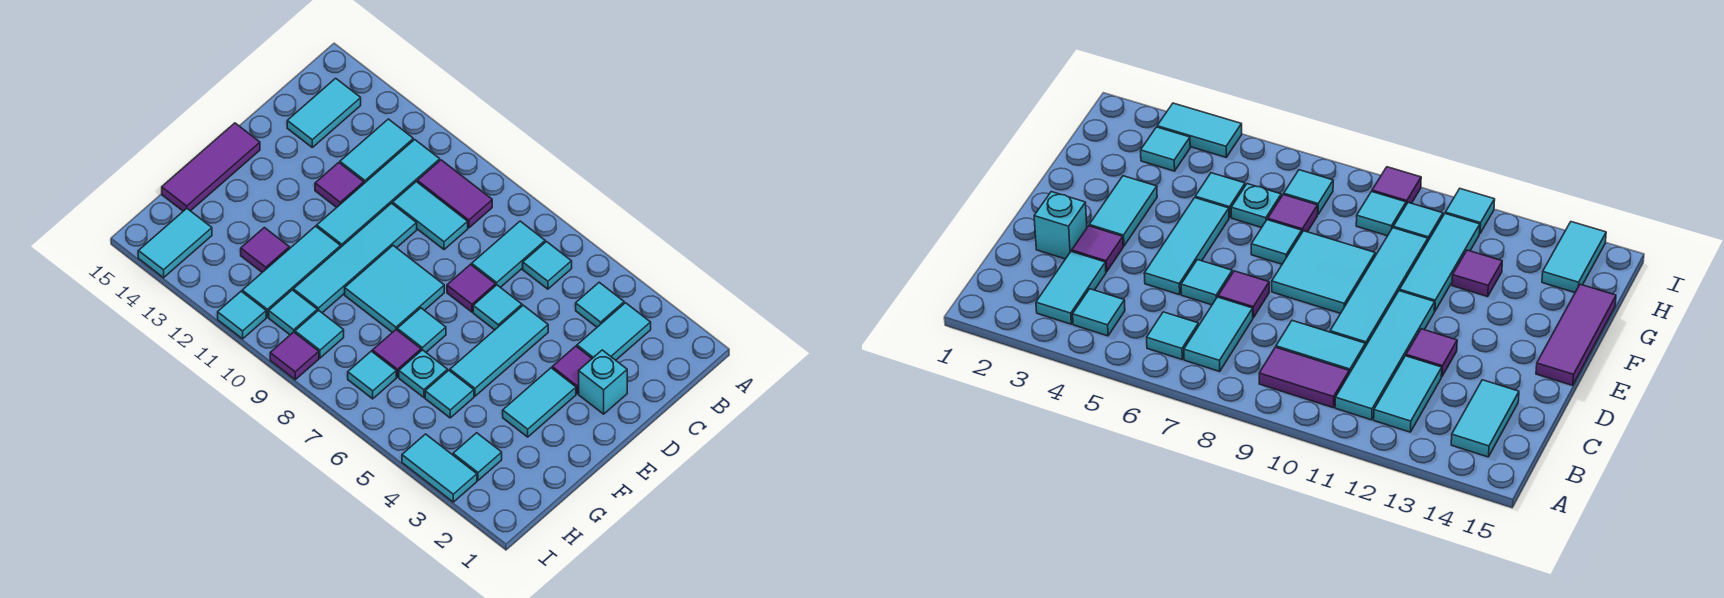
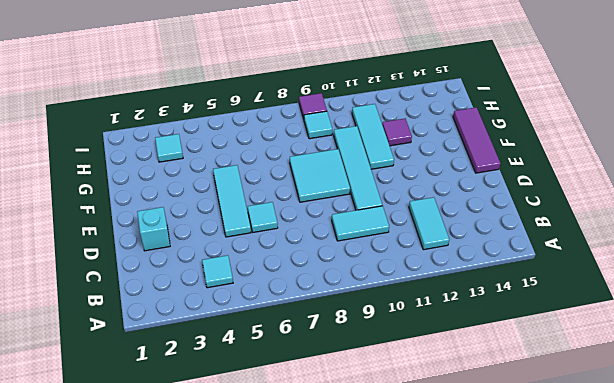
none -> cyan tile B3:C3 level 1
none -> cyan tile B6 level 1
none -> cyan tile B7:C7 level 1
none -> purple tile B9:B10 level 1

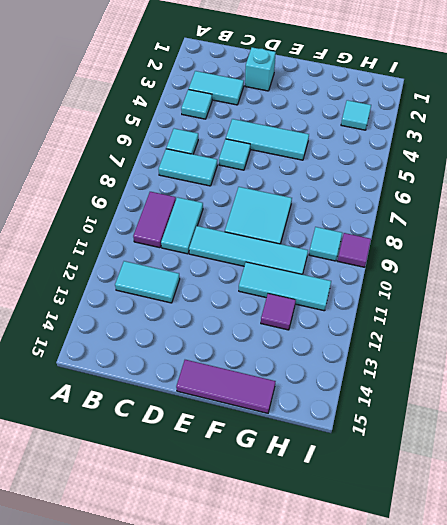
none -> cyan tile B11:E11 level 1
none -> cyan tile B14:C14 level 1
none -> purple tile D3 level 1
none -> purple tile D7 level 1

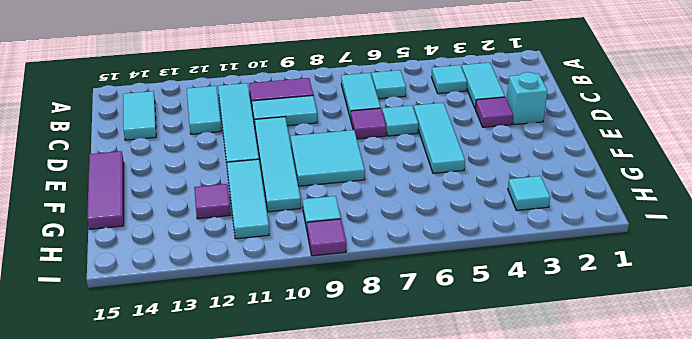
none -> purple tile D12 level 1
none -> cyan tile E3:F3 level 1
none -> cyan tile F7 level 1
none -> cyan tile G5 level 1

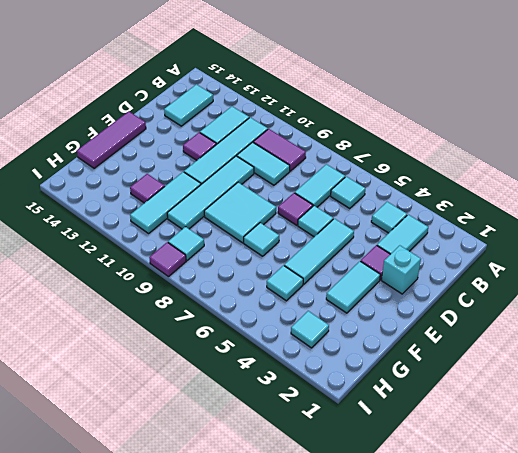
none -> cyan plate G6 level 1
none -> purple tile G7 level 1
none -> cyan tile H7 level 1
none -> cyan tile H10 level 1

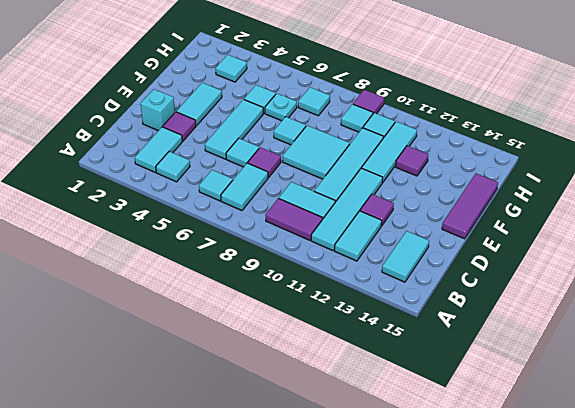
none -> purple tile G7 level 1
none -> cyan tile H14:I14 level 1
none -> cyan tile I3:I4 level 1
none -> cyan tile I11 level 1

